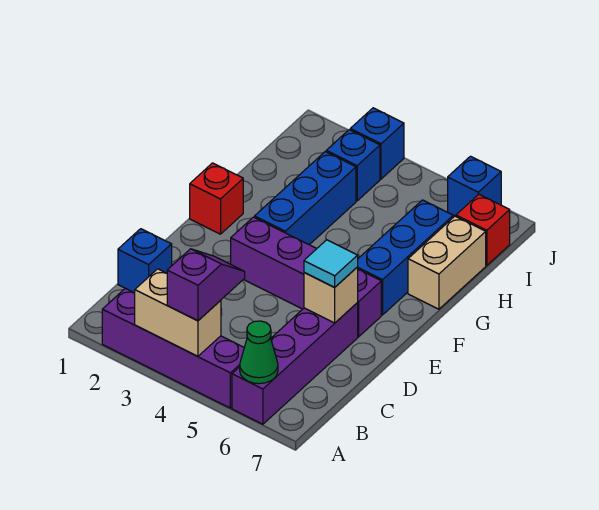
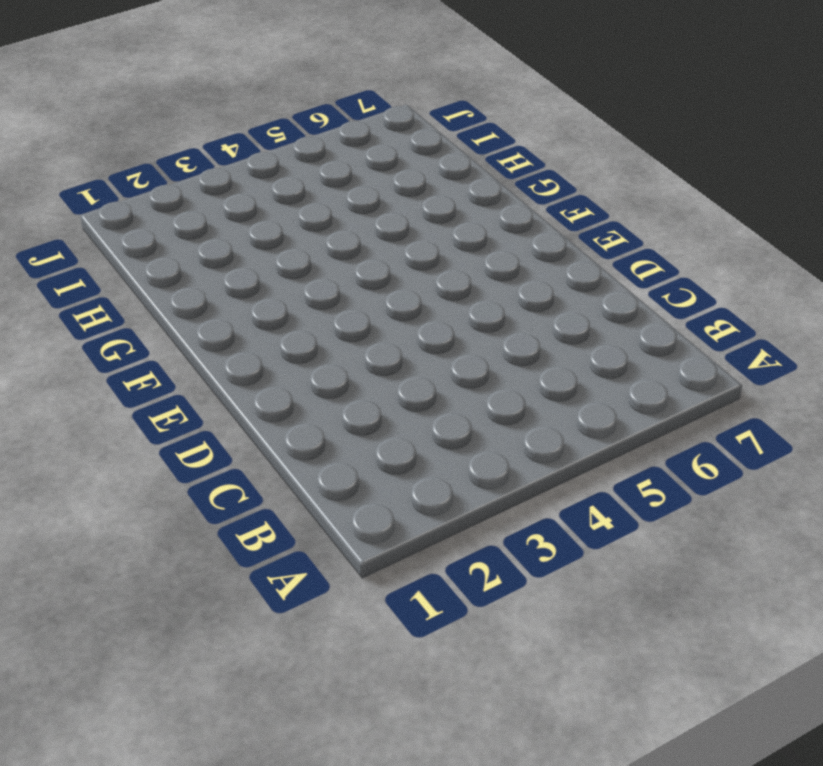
none -> purple brick A2:A5 level 1
none -> purple brick A6:D6 level 1
none -> blue brick C1 level 1

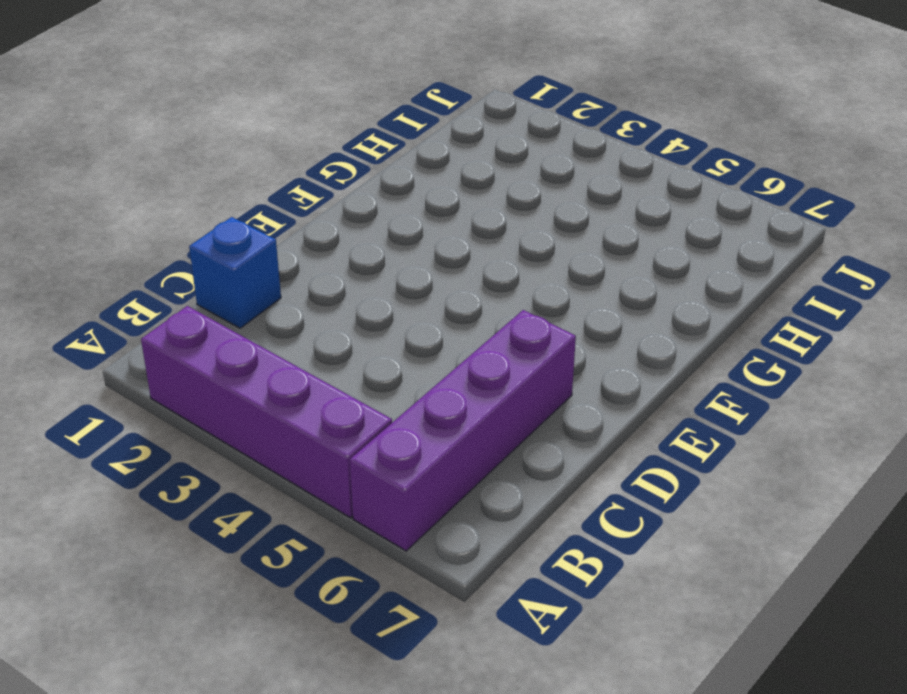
none -> purple brick E3:E6 level 1
none -> red brick F1 level 1
none -> blue brick F3:H3 level 1

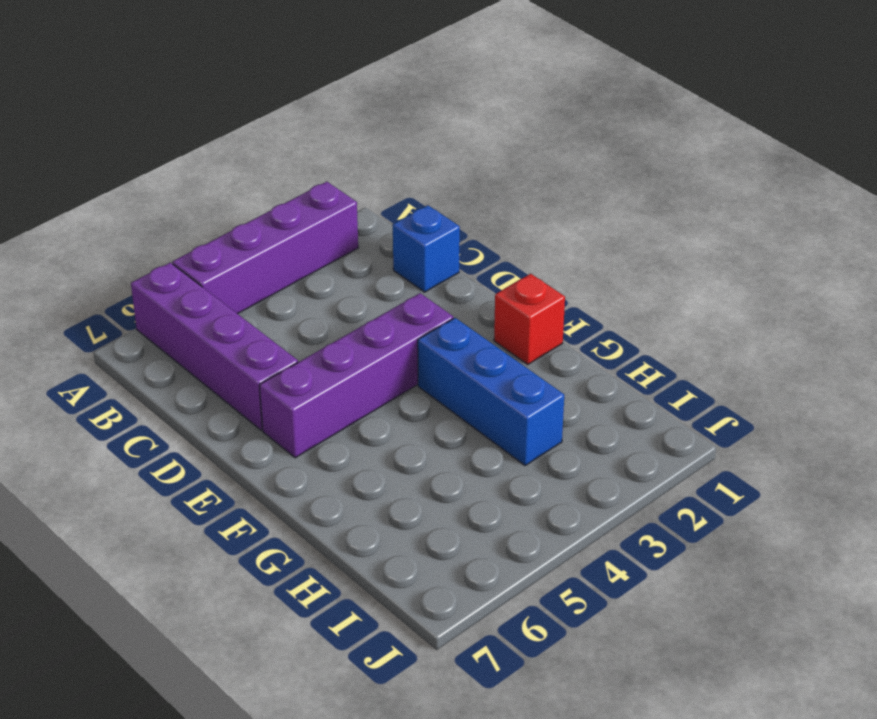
none -> blue brick F6:H6 level 1
none -> tan brick G7:H7 level 1
none -> blue brick I3 level 1

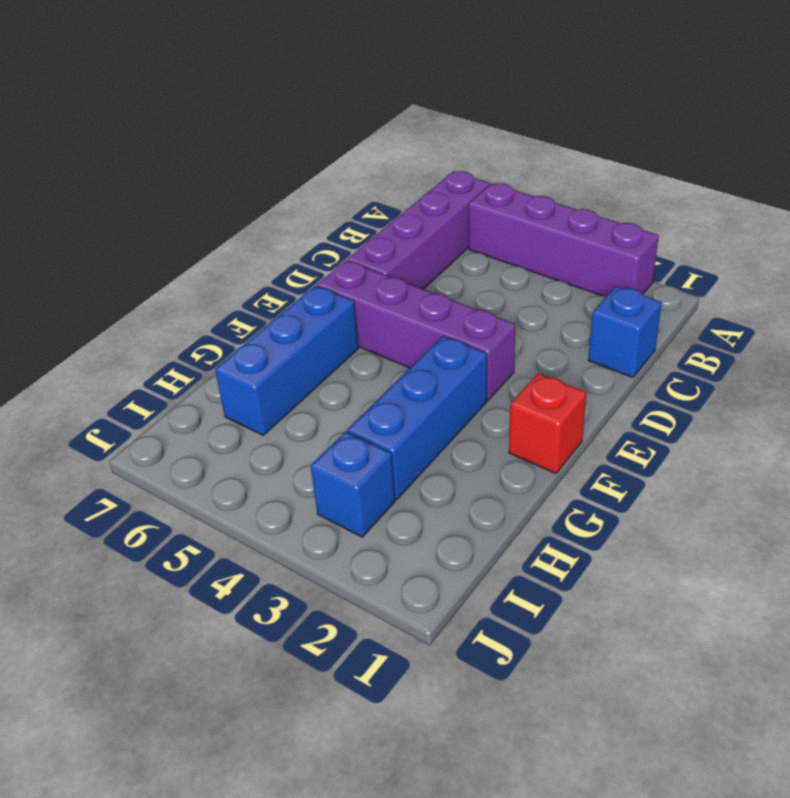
none -> tan brick G7:H7 level 1
none -> red brick I7 level 1
none -> blue brick J3 level 1

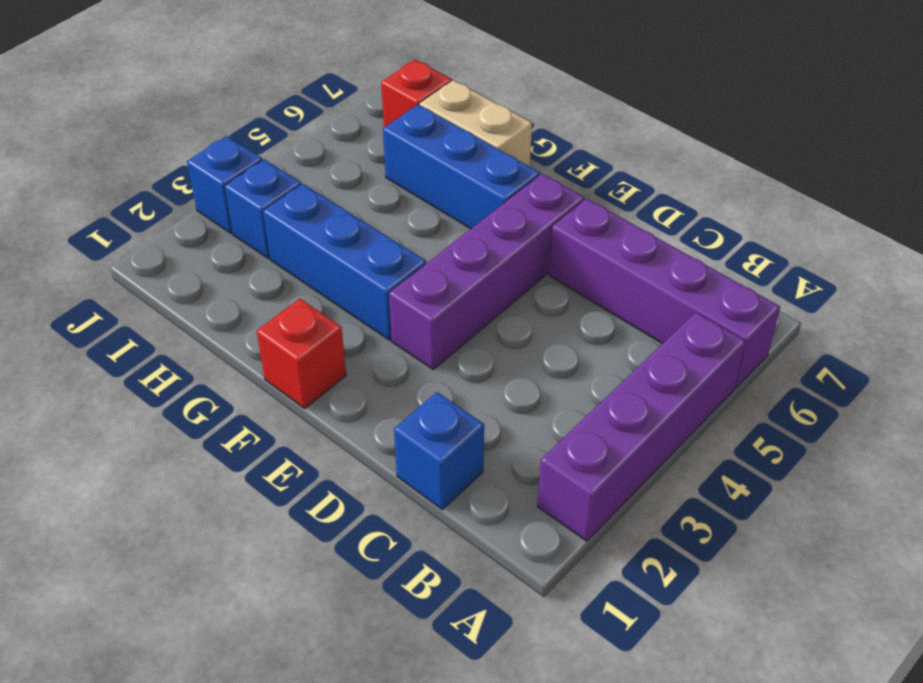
none -> blue brick J6 level 1
none -> tan brick A3:A4 level 2
none -> green cone A6 level 2

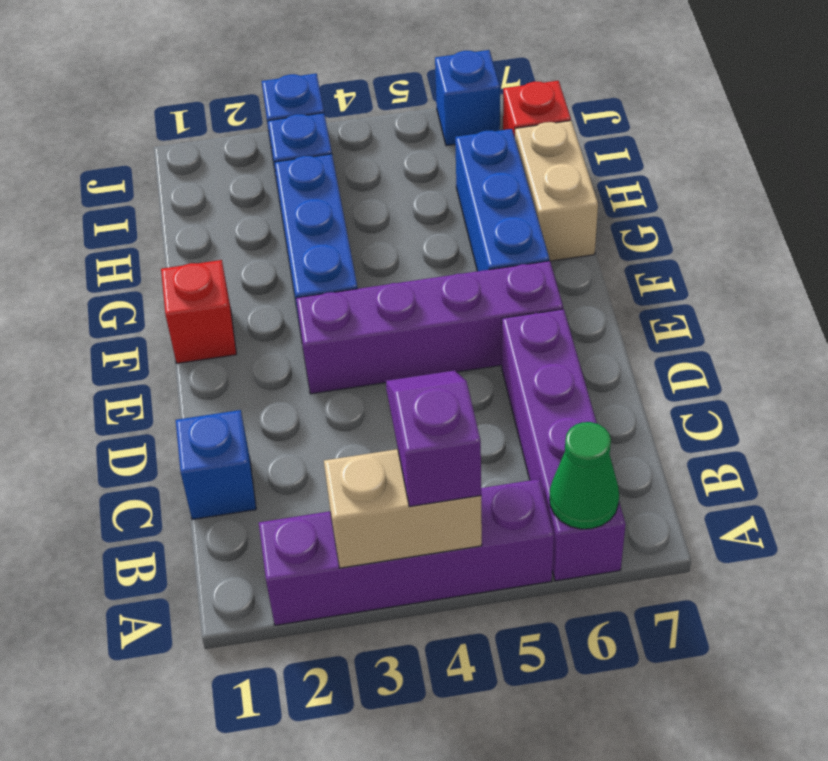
none -> tan brick D6 level 2
none -> cyan tile D6 level 3

